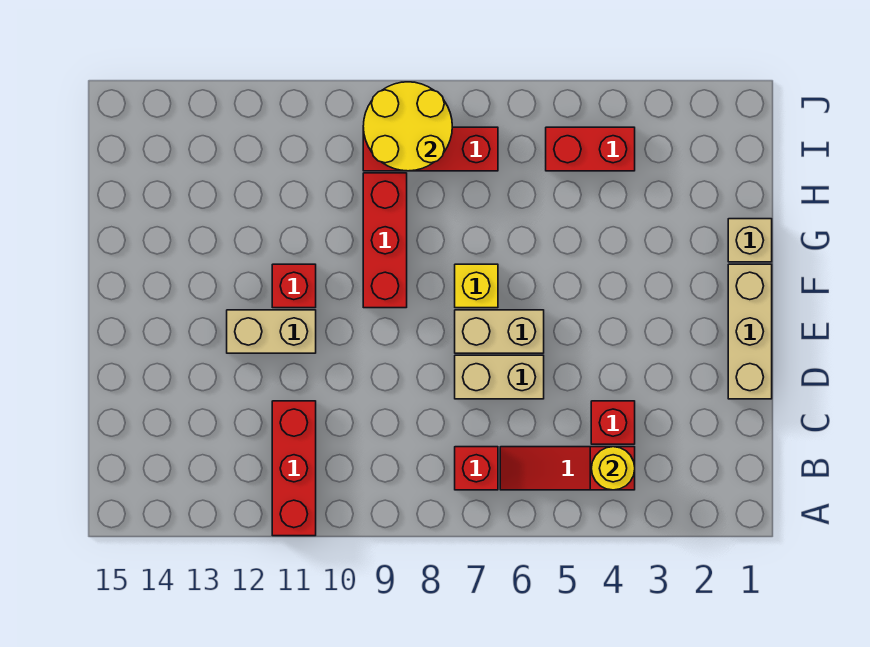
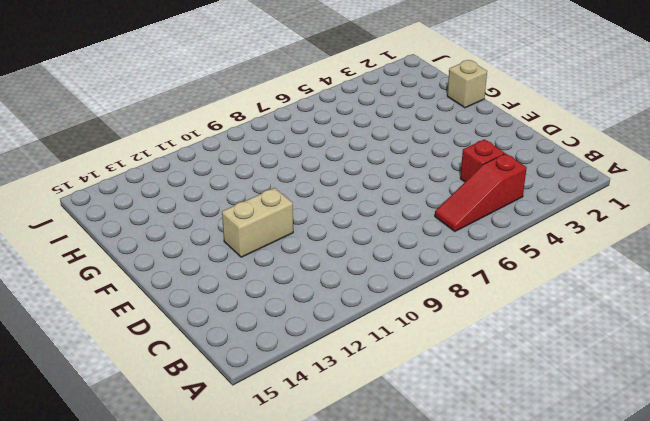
none -> red brick A11:C11 level 1
none -> red brick B7 level 1
none -> tan brick D1:F1 level 1

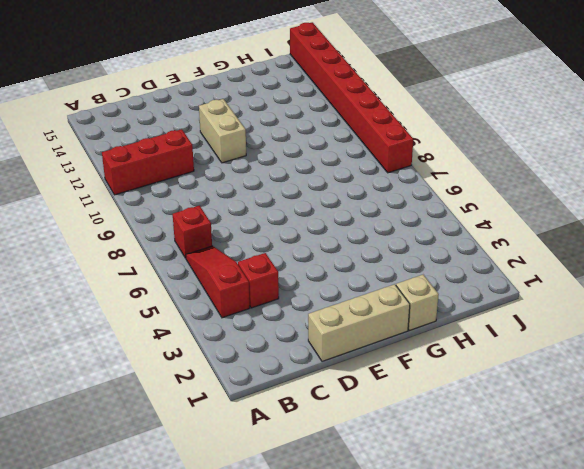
red brick J8:J15 level 1 -> none
none -> tan brick D6:D7 level 1
none -> tan brick E6:E7 level 1
none -> yellow brick F7 level 1

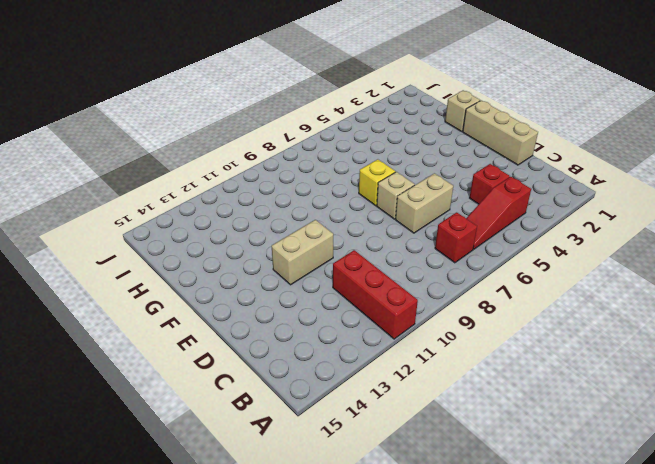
tan brick E7 level 1 -> tan brick E6:E7 level 1
none -> red brick F9:H9 level 1
none -> red brick F11 level 1
none -> red brick I4:I5 level 1

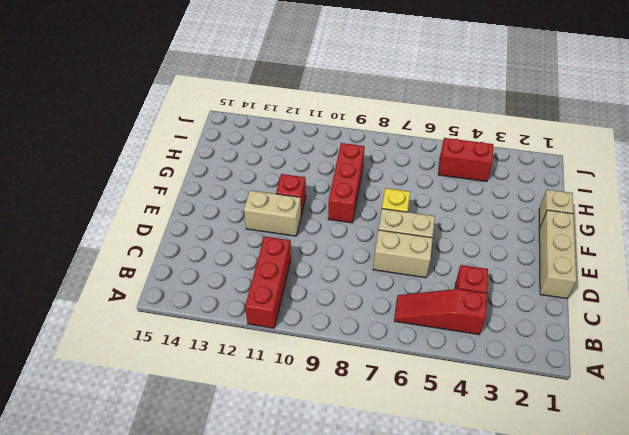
none -> red brick B7 level 1
none -> red brick I7:I9 level 1
none -> yellow round brick B4 level 2

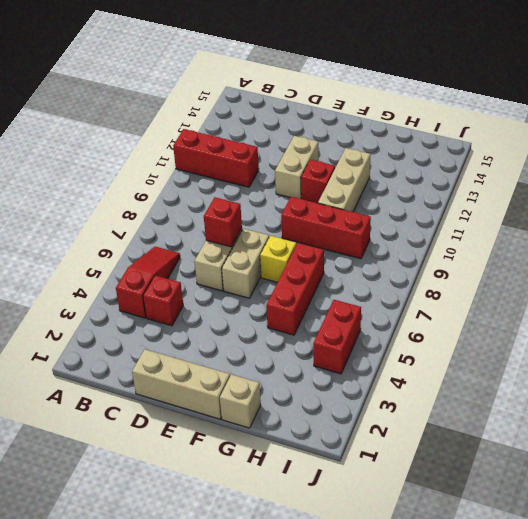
red brick D7 level 2 -> red brick B7 level 1
red brick G5:G7 level 1 -> red brick I7:I9 level 1
tan brick G10:G12 level 1 -> none
none -> yellow round brick B4 level 2
none -> yellow round brick I8:J9 level 2

